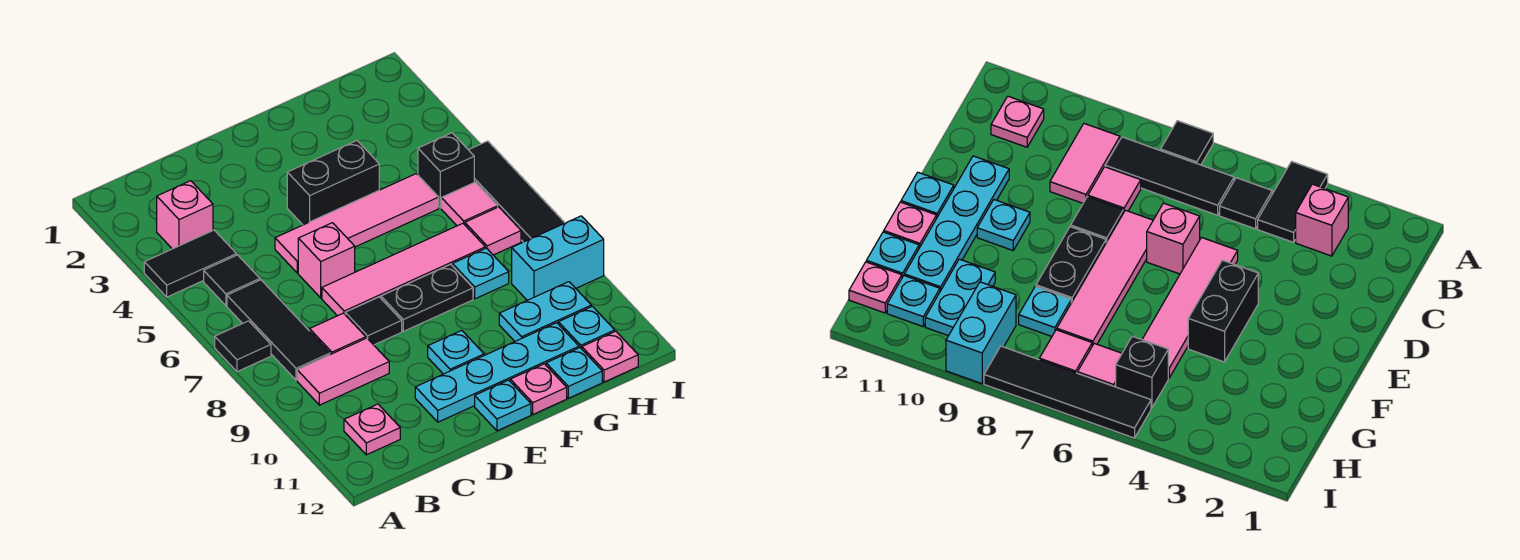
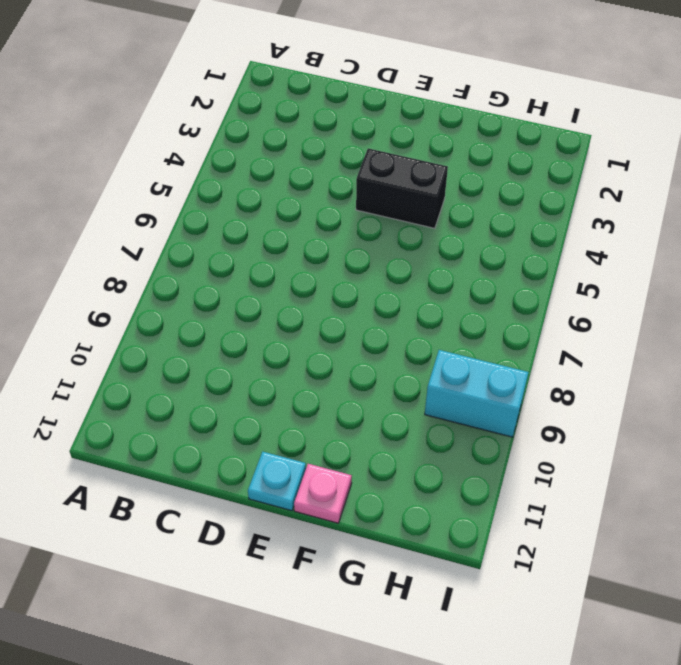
none -> black tile A4:B4 level 1
none -> black tile A7 level 1
none -> pink brick B3 level 1

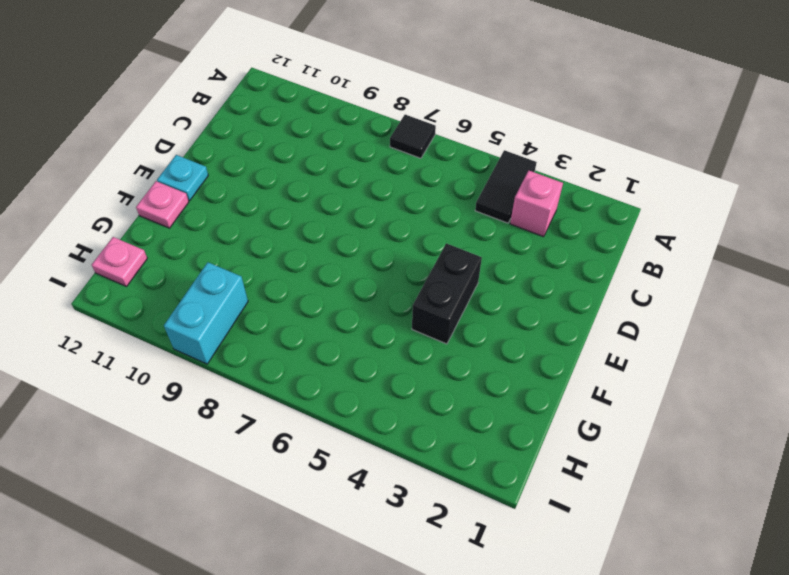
none -> black tile B5 level 1
none -> black tile B6:B8 level 1
none -> pink tile B9:C9 level 1

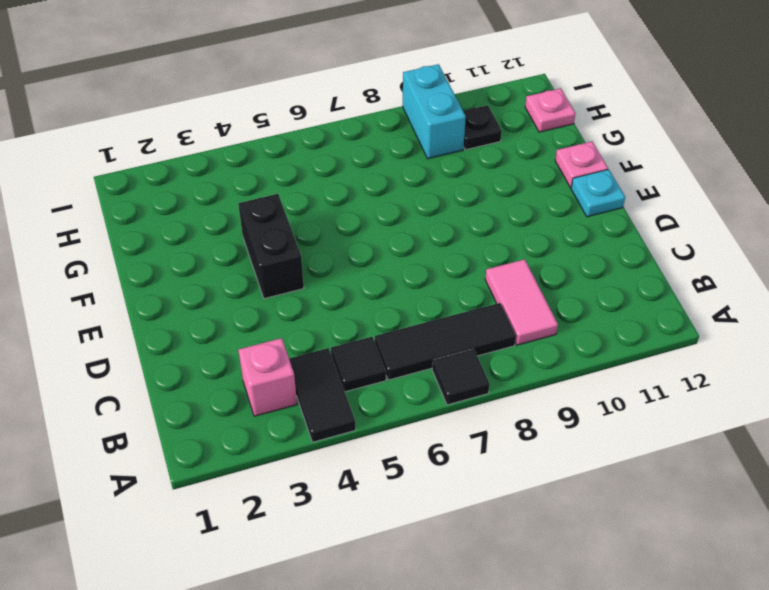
black plate H10 level 1 -> cyan plate G10:H10 level 1
none -> pink plate B11 level 1
none -> pink tile C8 level 1
none -> pink tile D5:G5 level 1

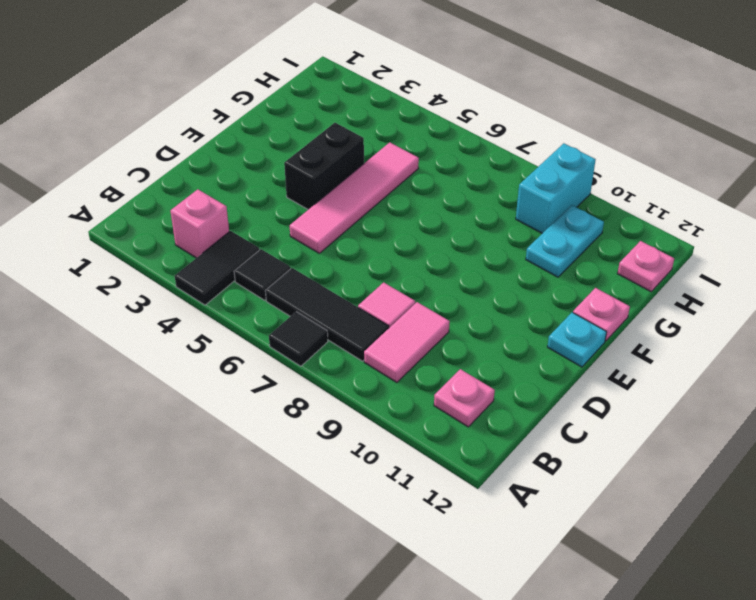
none -> pink brick D6 level 1
none -> pink tile D7:G7 level 1
none -> black tile D8 level 1

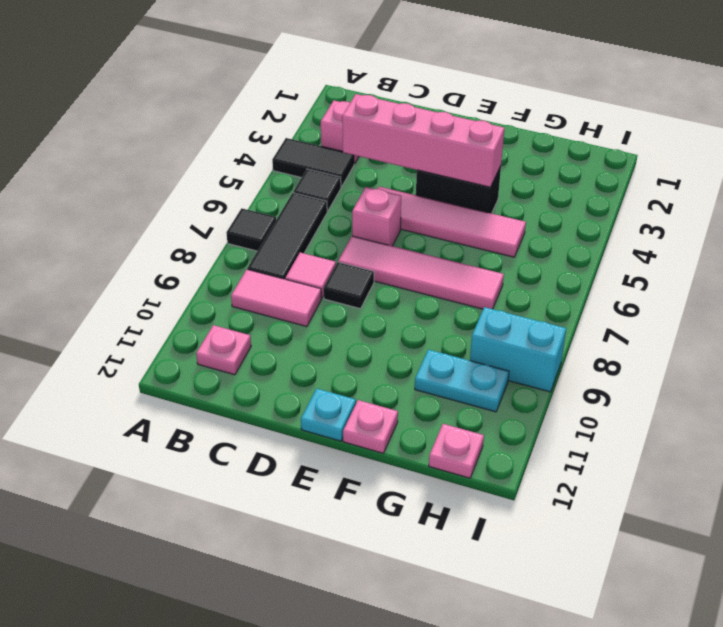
pink brick C4:F4 level 2 -> none
none -> cyan plate D11:G11 level 1
none -> black plate E8:F8 level 1
none -> cyan plate E10 level 1

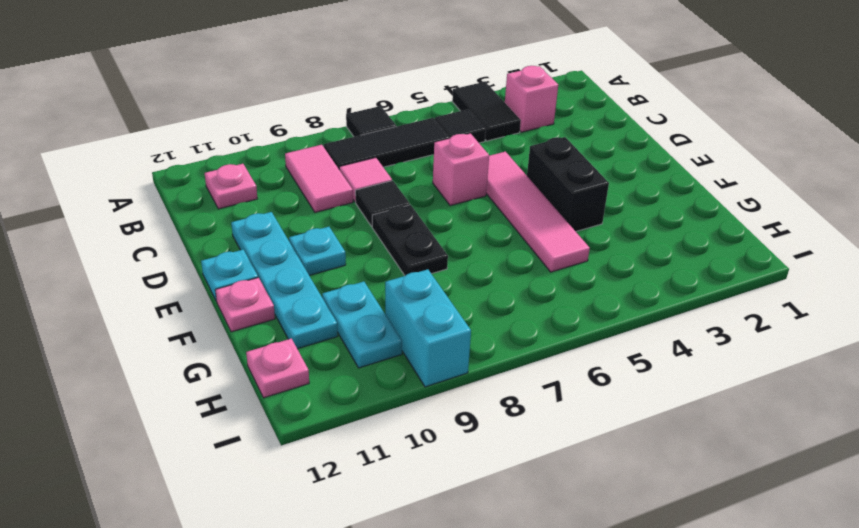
none -> pink tile D7:G7 level 1
none -> cyan plate G8 level 1
none -> cyan plate G12 level 1

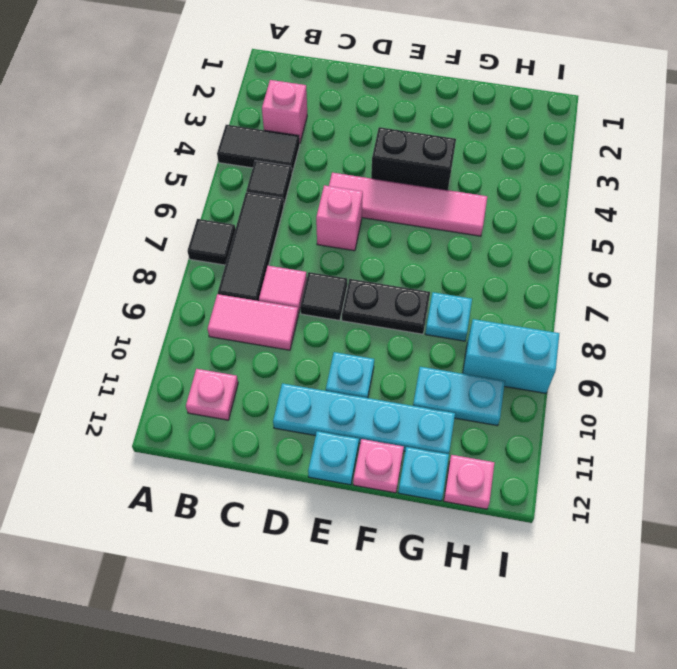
none -> pink tile D7:G7 level 1
none -> black brick H5 level 1
none -> pink tile H6 level 1

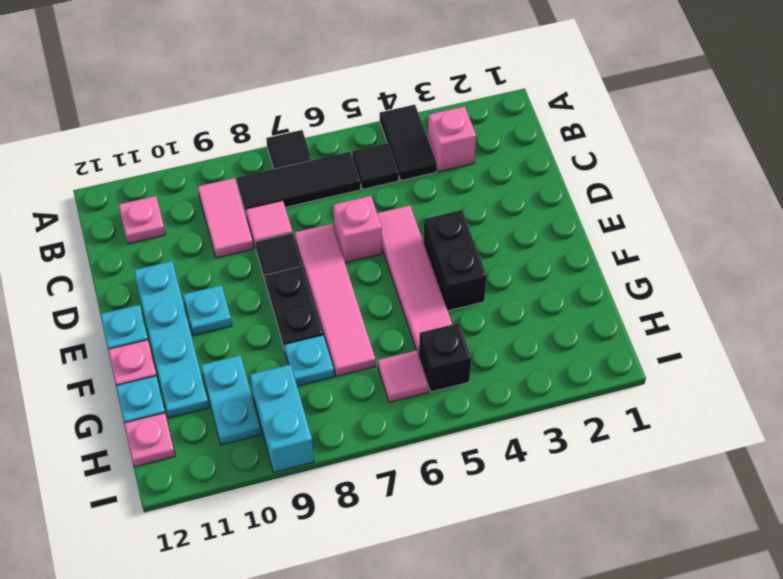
none -> pink tile H7 level 1
none -> cyan plate H11 level 1
none -> black tile I5:I8 level 1

